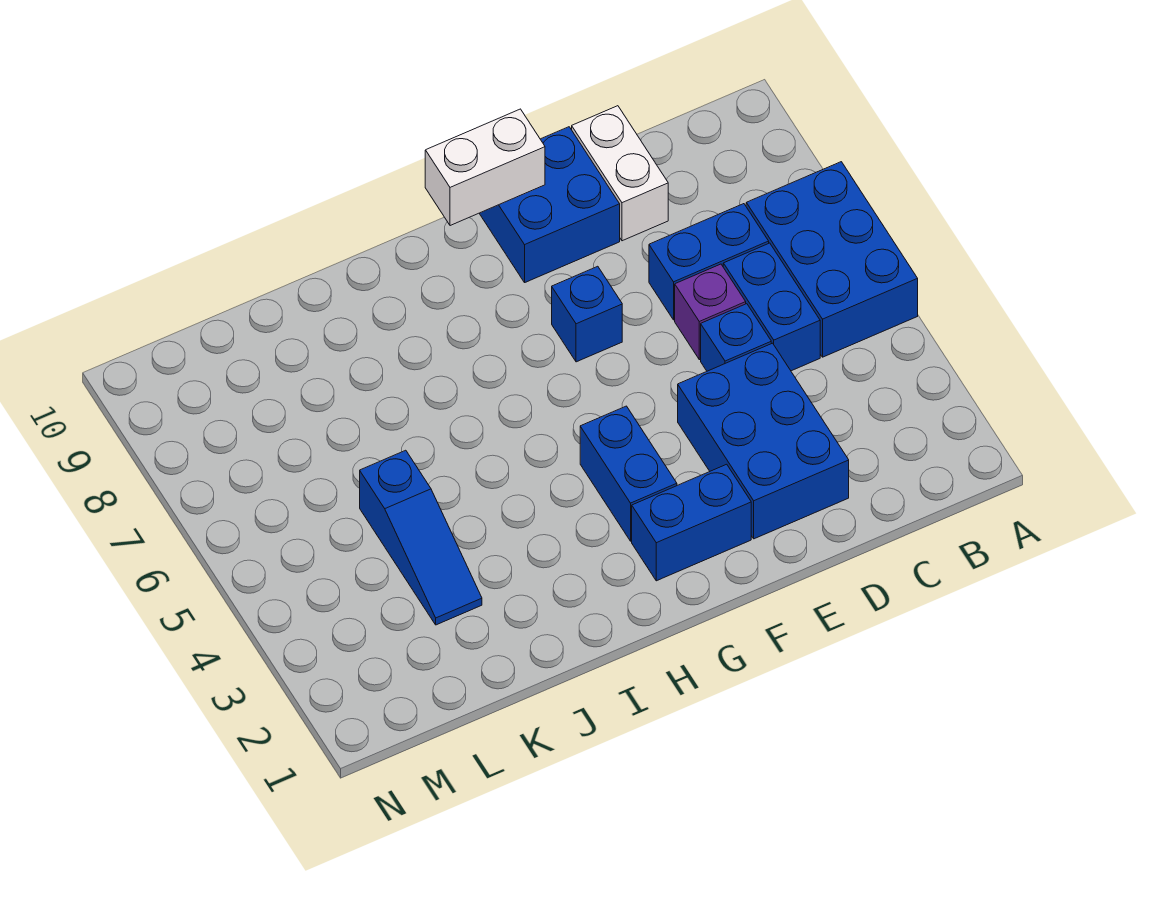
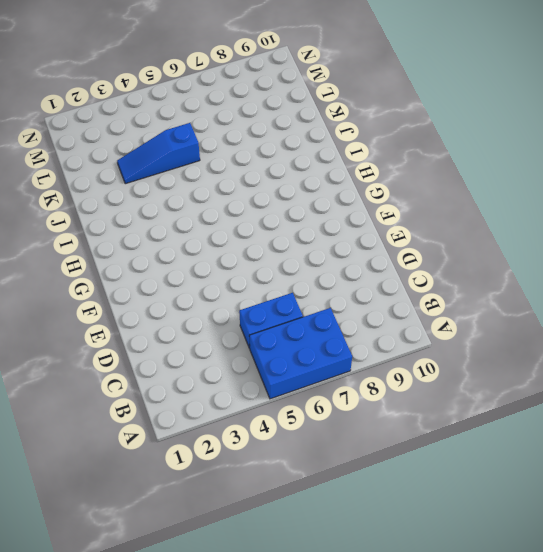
none -> blue brick C7:D7 level 1
none -> blue brick D2:E4 level 1
none -> blue brick D5 level 1

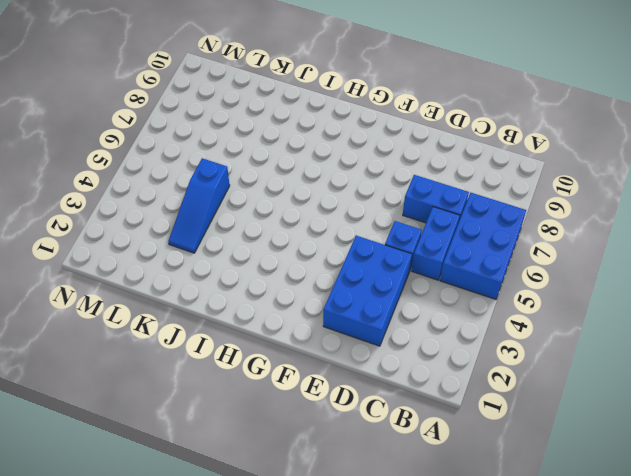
none -> purple brick D6 level 1
none -> white brick D9:D10 level 1
none -> blue brick E9:F10 level 1

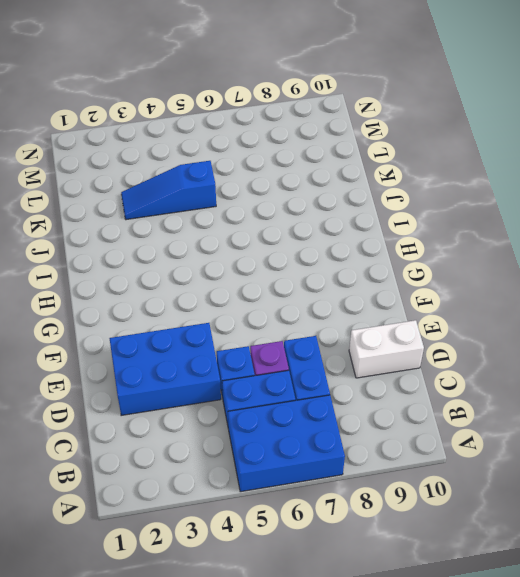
none -> blue brick E9:F10 level 1
none -> blue brick F2:G2 level 1
none -> blue brick F7 level 1

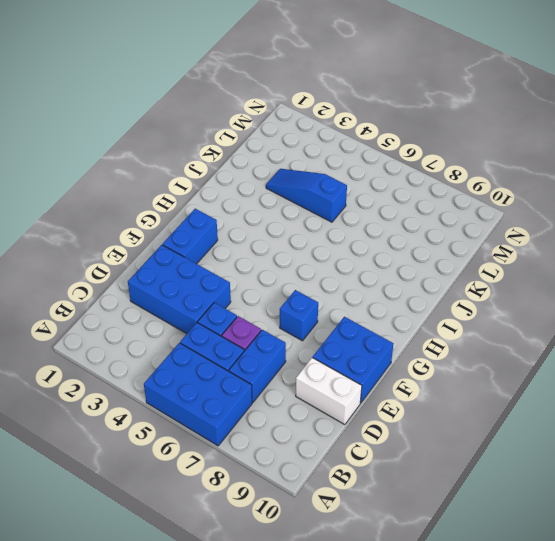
none -> blue brick G3:G4 level 1
none -> white brick F10:G10 level 2

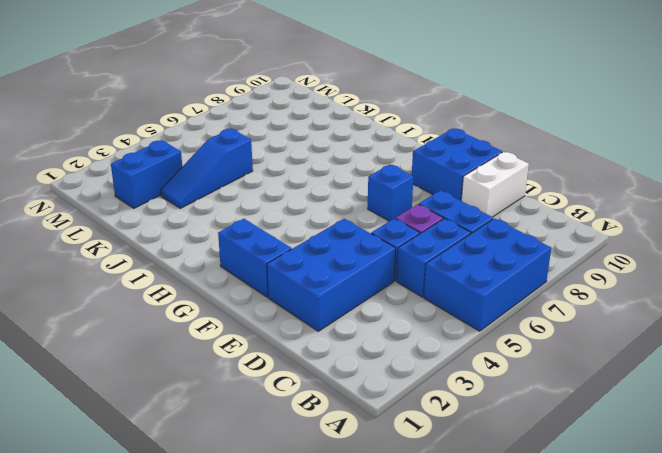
blue brick L2:L3 level 1 -> blue brick G3:G4 level 1
none -> white brick F10:G10 level 2

